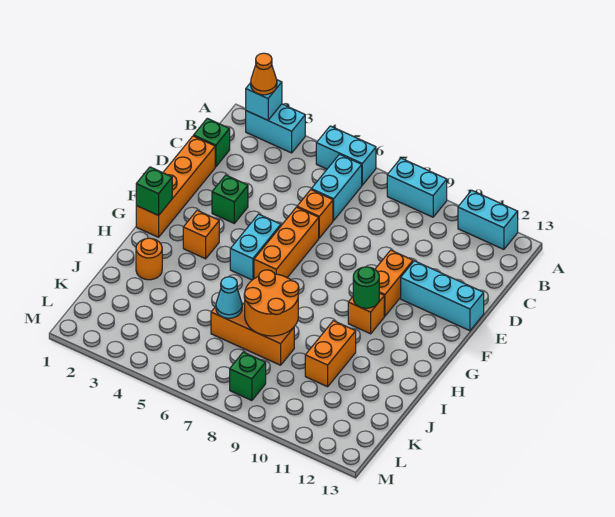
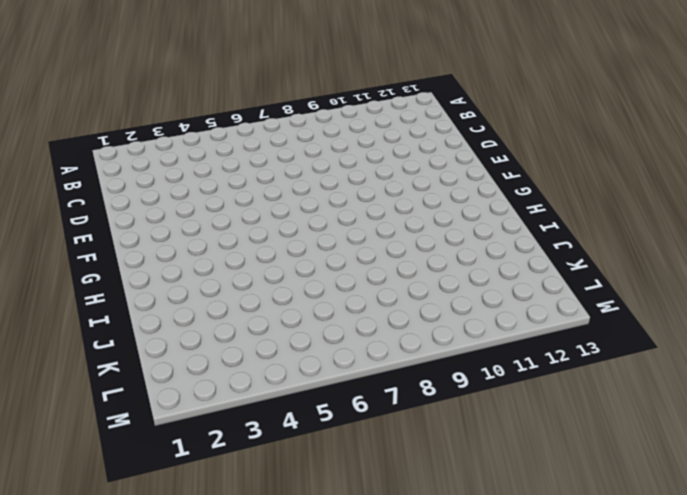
none -> cyan brick A2:A3 level 1
none -> cyan brick A5:A6 level 1
none -> cyan brick A8:A9 level 1

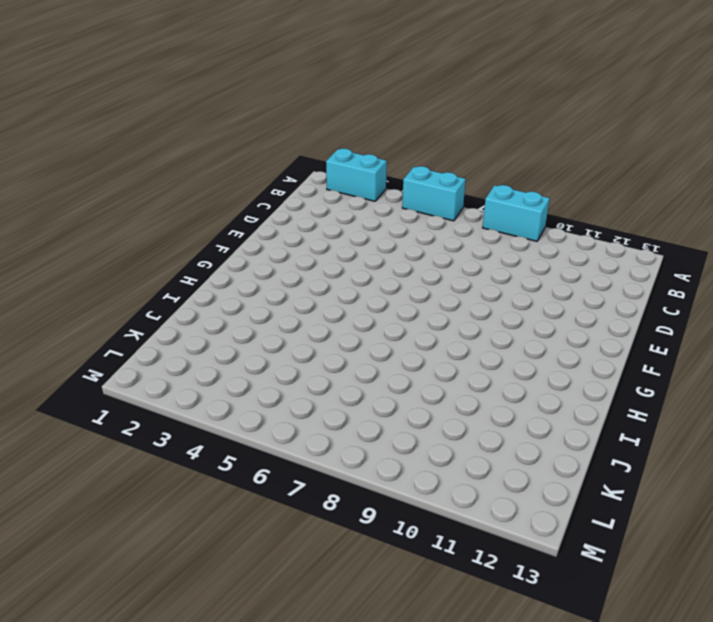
none -> cyan brick A11:A12 level 1
none -> cyan brick B6:C6 level 1
none -> green brick C1 level 1

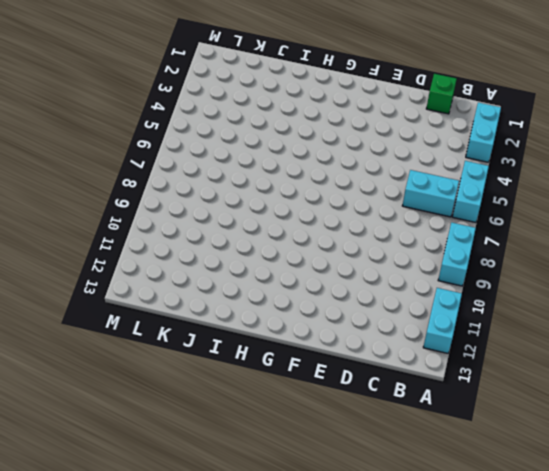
none -> orange brick D1:G1 level 1
none -> orange brick D6 level 1
none -> green brick E3 level 1

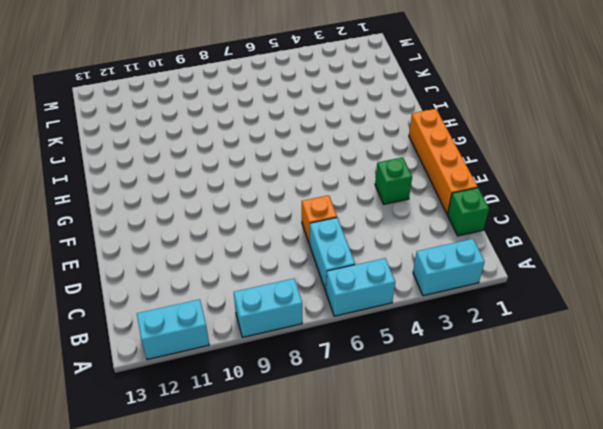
none -> orange brick E6:G6 level 1
none -> orange brick E10:F10 level 1
none -> cyan brick E11:E13 level 1

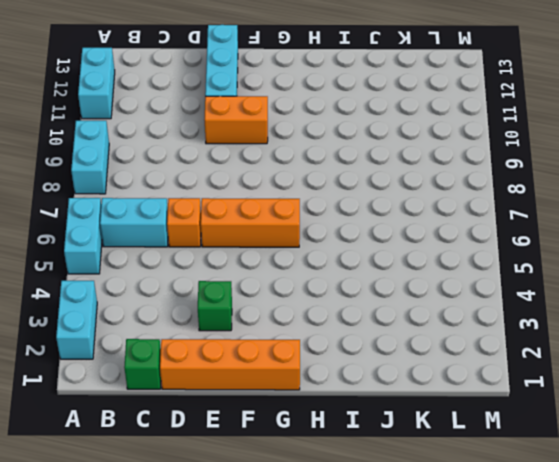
none -> cyan brick F5:G5 level 1
none -> orange brick G3 level 1
none -> orange brick G10 level 1

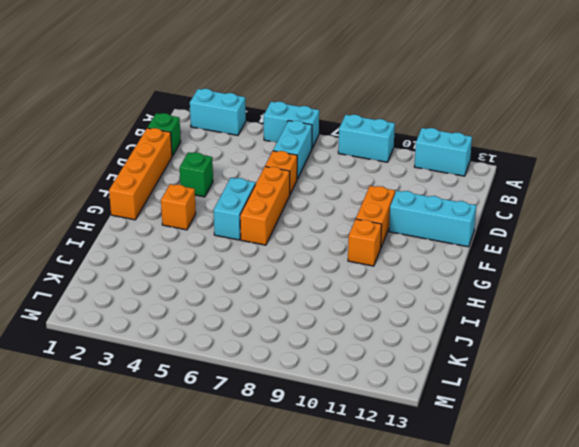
none -> orange round brick I2 level 1
none -> orange brick I10:J10 level 1
none -> orange brick J6:J8 level 1

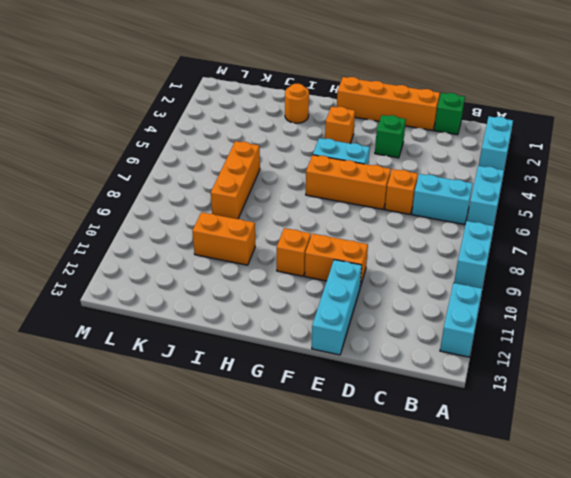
none -> green brick L8 level 1
none -> cyan brick A2 level 2
none -> green brick G1 level 2

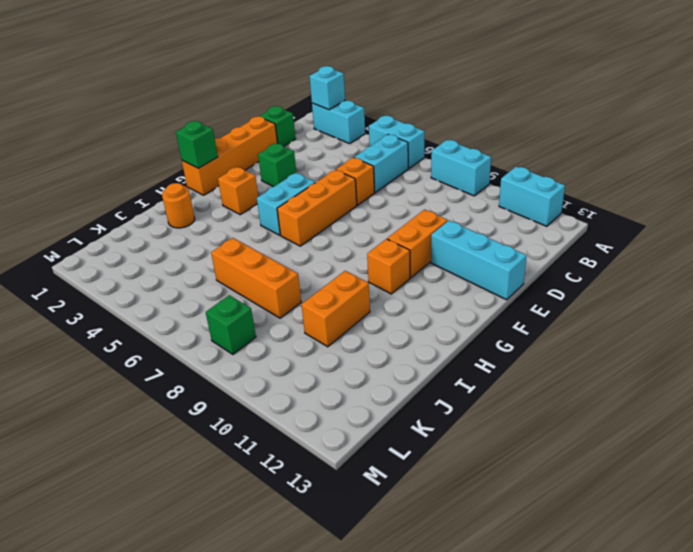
none -> green round brick G10 level 2
none -> orange round brick I7:J8 level 2
none -> cyan cone J6 level 2

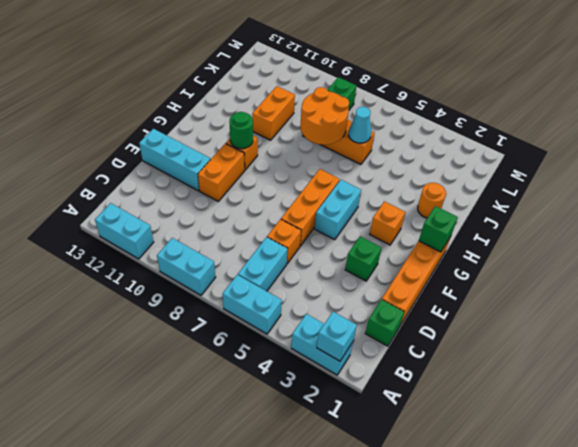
none -> orange cone A2 level 3

